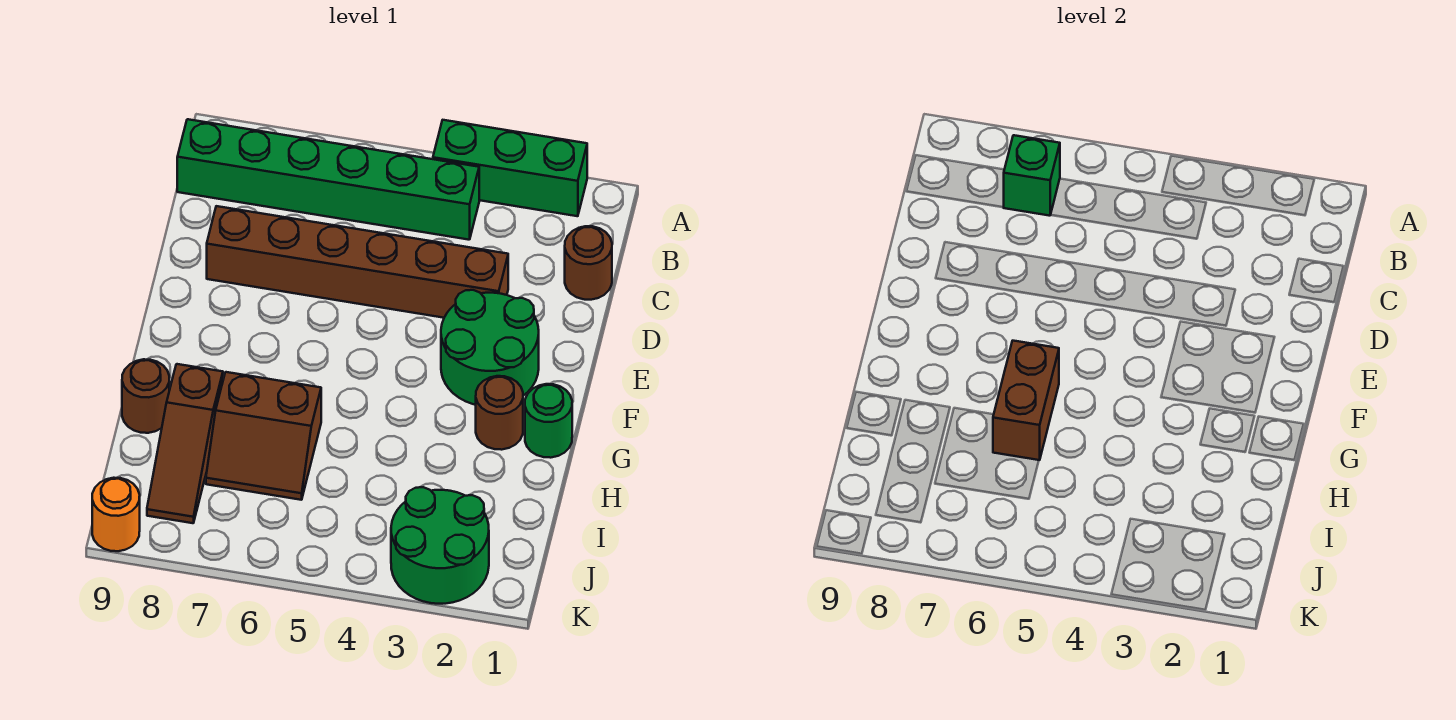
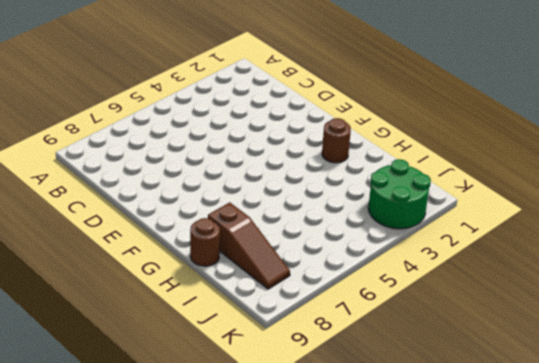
none -> green brick A2:A4 level 1
none -> green brick B4:B9 level 1
none -> brown round brick C1 level 1

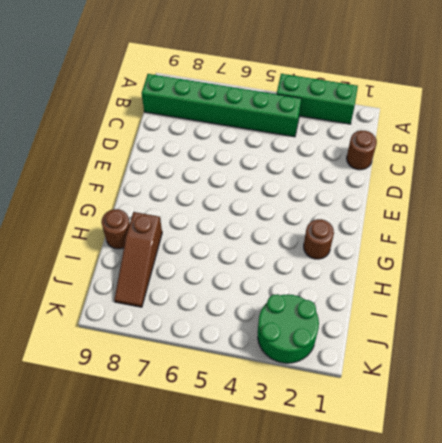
none -> brown brick D3:D8 level 1
none -> green round brick E2:F3 level 1
none -> green round brick G1 level 1

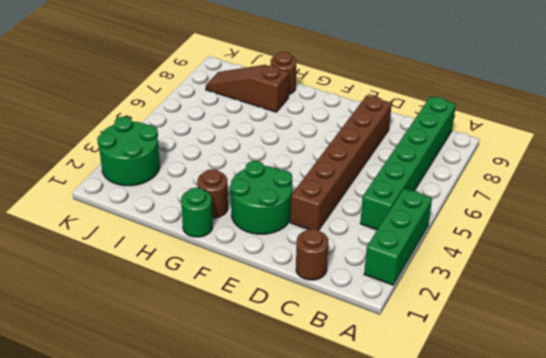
none -> brown slope H6:I7 level 1 top H
none -> orange round brick K9 level 1
none -> green brick B7 level 2

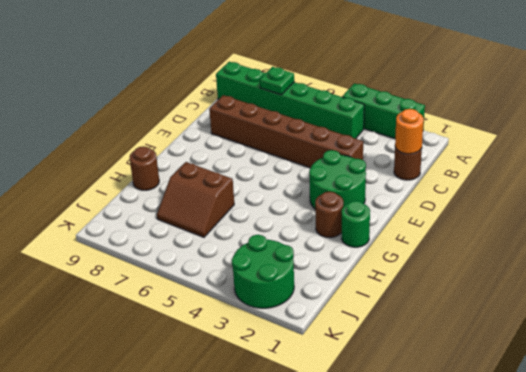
green plate B7 level 2 -> green brick B7 level 2
orange round brick C1 level 2 -> orange round brick K9 level 1
none -> brown slope H8:J8 level 1 top H
none -> brown brick G6:H6 level 2

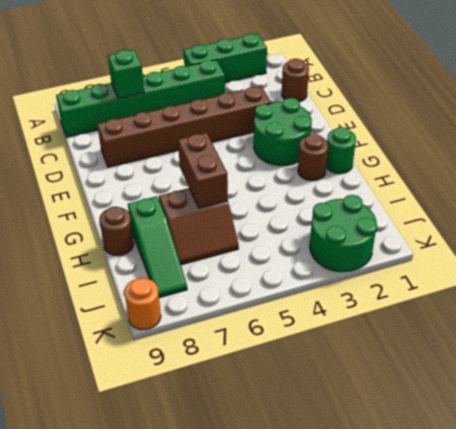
green slope H8:J8 level 1 top H -> brown slope H8:J8 level 1 top H

